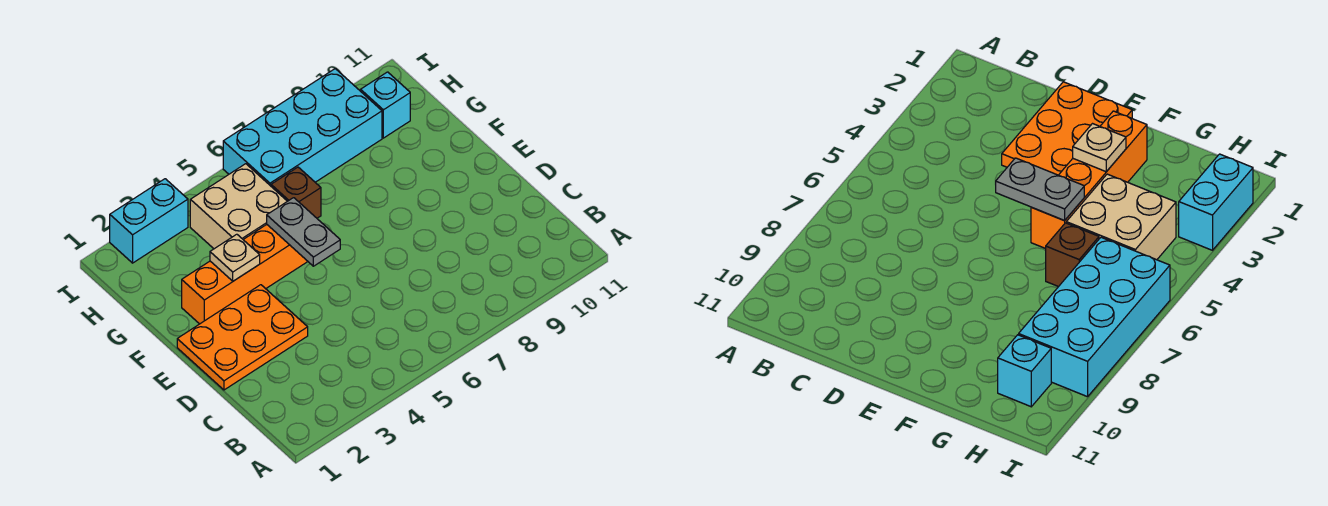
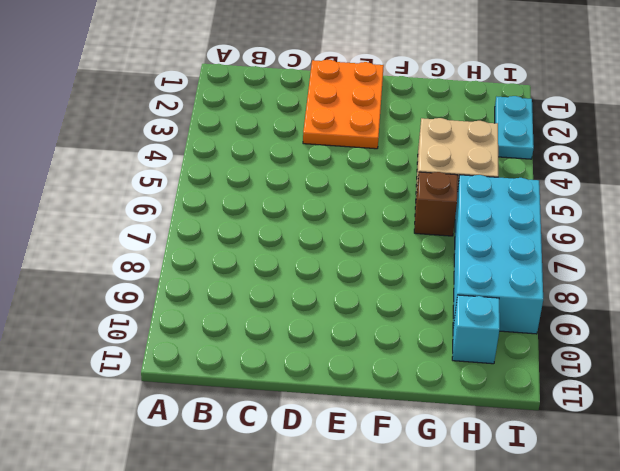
cyan plate I2:I3 level 1 -> cyan brick I2:I3 level 1
none -> orange brick F2:F5 level 1
none -> grey plate E5:F5 level 2

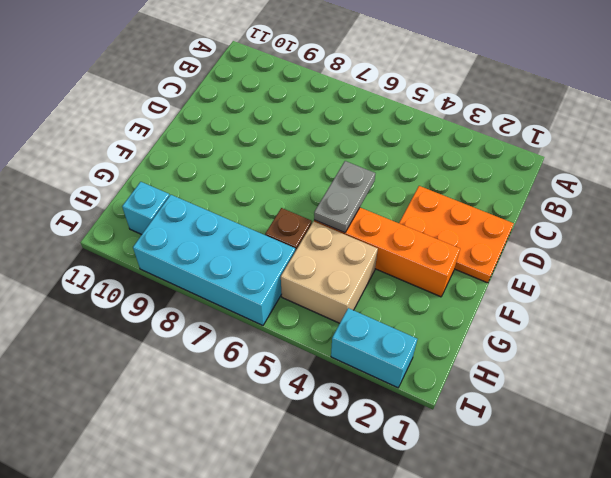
none -> tan plate F3 level 2

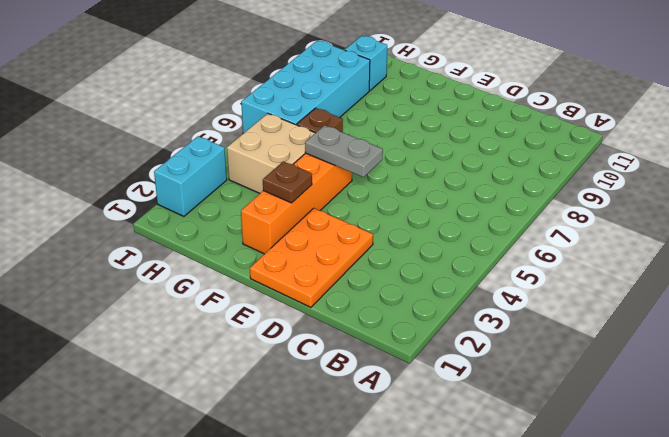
brown plate F3 level 2 -> tan plate F3 level 2

